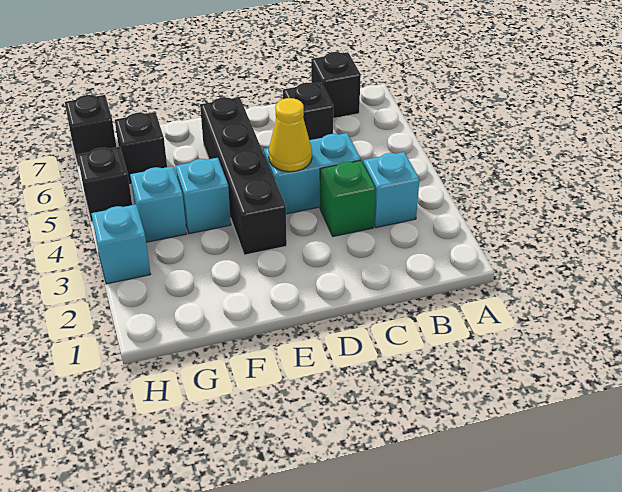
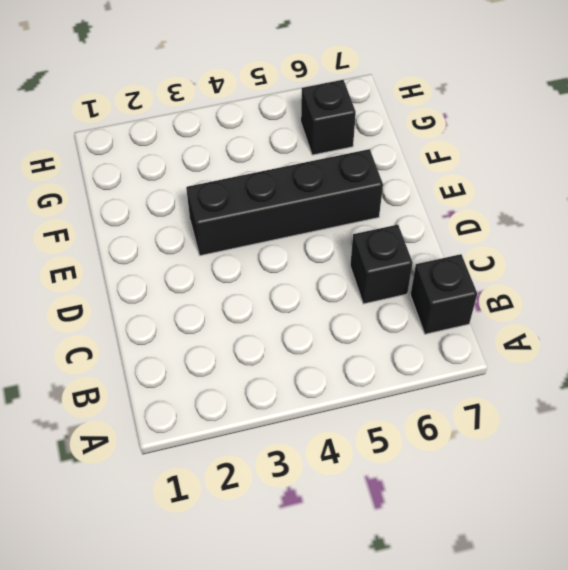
none -> cyan brick B3 level 1
none -> green brick C3 level 1
none -> cyan brick C4:D4 level 1

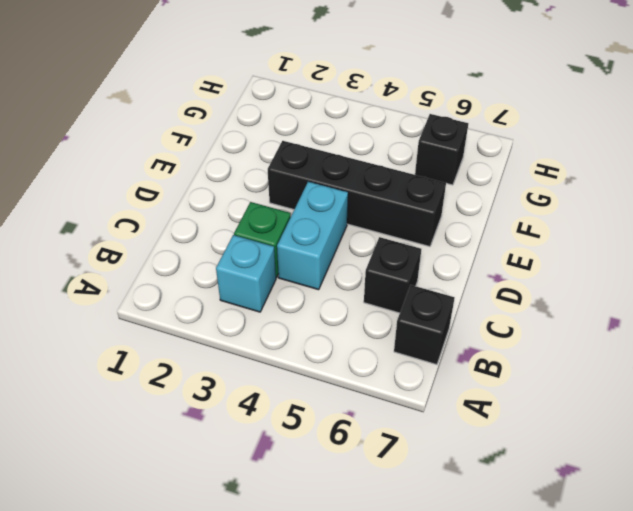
none -> cyan brick F4 level 1
none -> cyan brick G4 level 1
none -> cyan brick H3 level 1

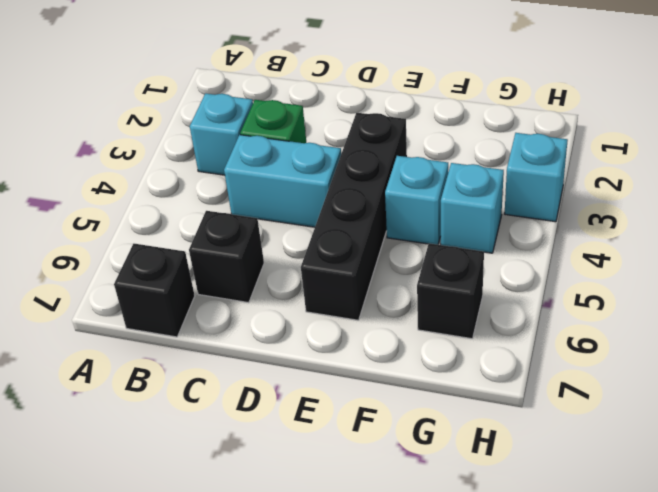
none -> black brick H5 level 1
none -> black brick H7 level 1
none -> yellow cone D4 level 2

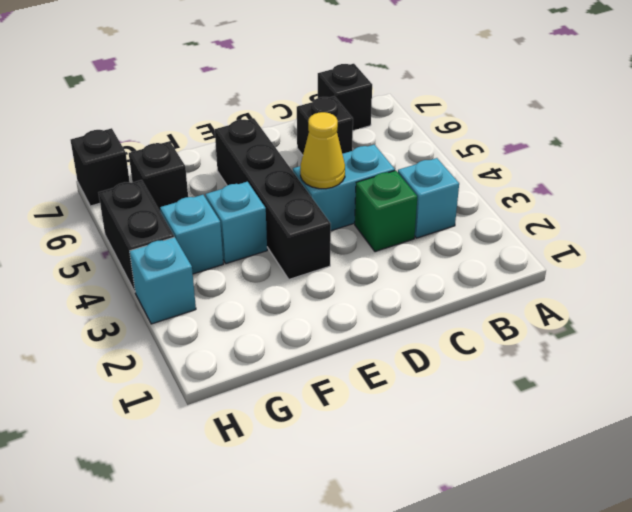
black brick H4:H5 level 1 -> black brick H5 level 1

